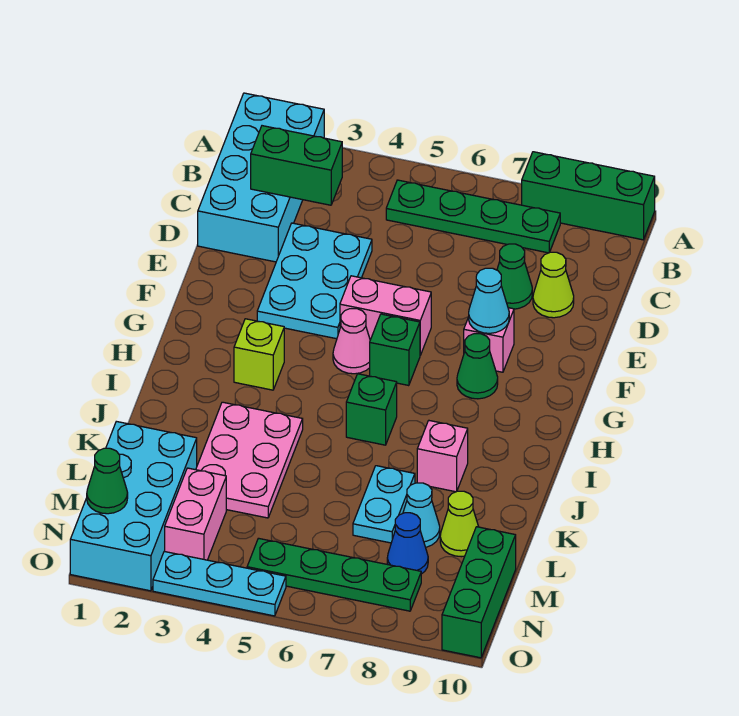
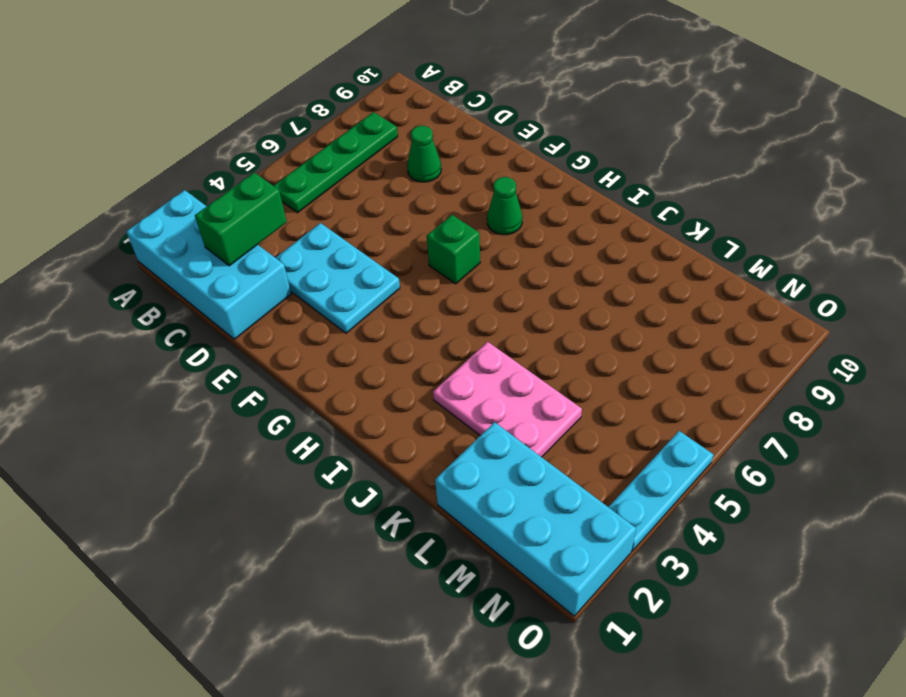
none -> green brick A8:A10 level 1
none -> lime cone D9 level 1
none -> pink brick F5:F6 level 1

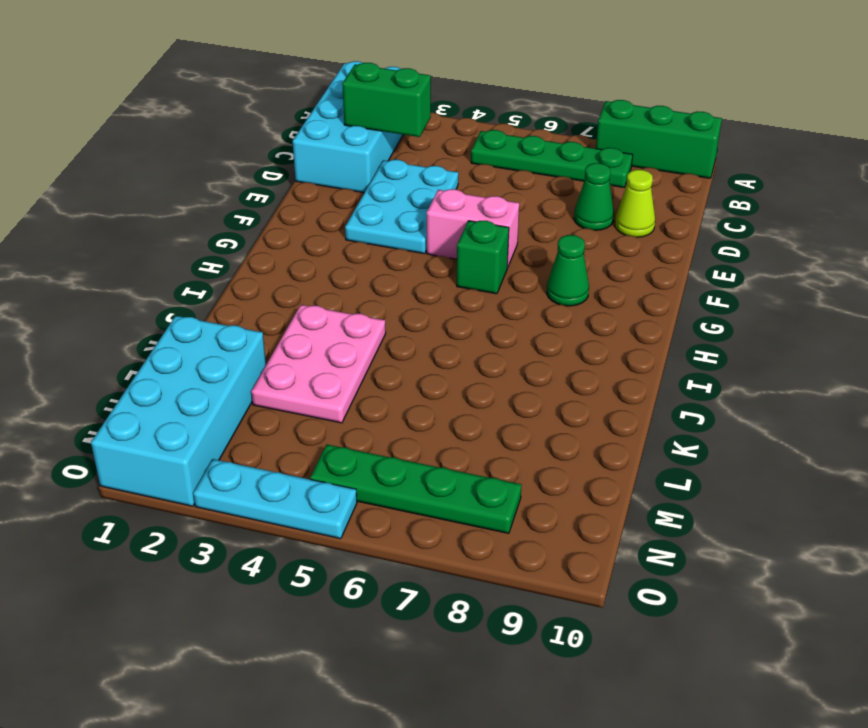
none -> pink brick F8 level 1
none -> pink cone G5 level 1
none -> lime brick H3 level 1

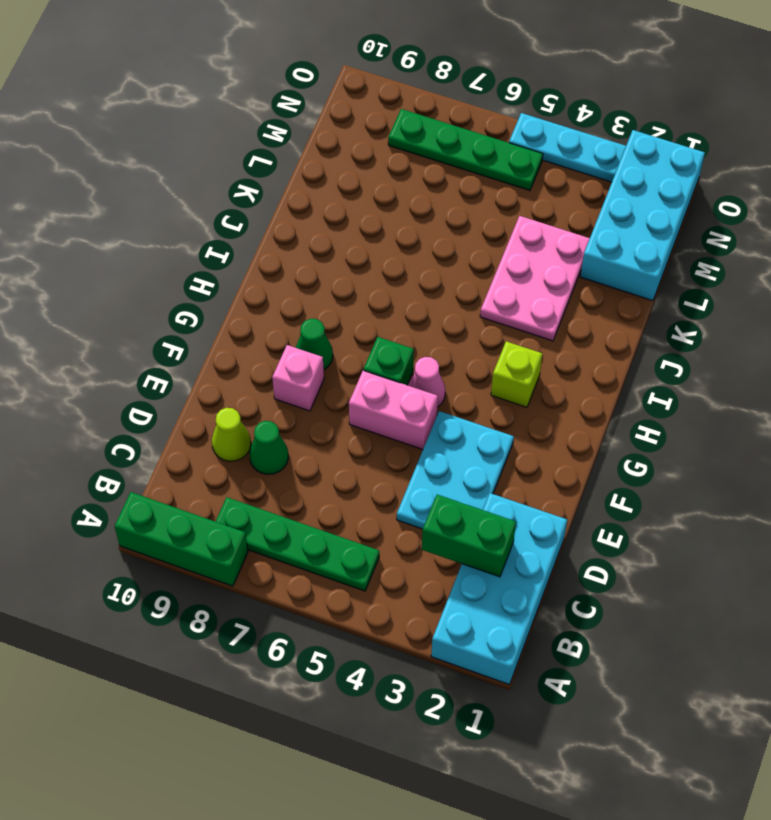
none -> green brick I6 level 1
none -> pink brick J8 level 1
none -> cyan plate K7:L7 level 1

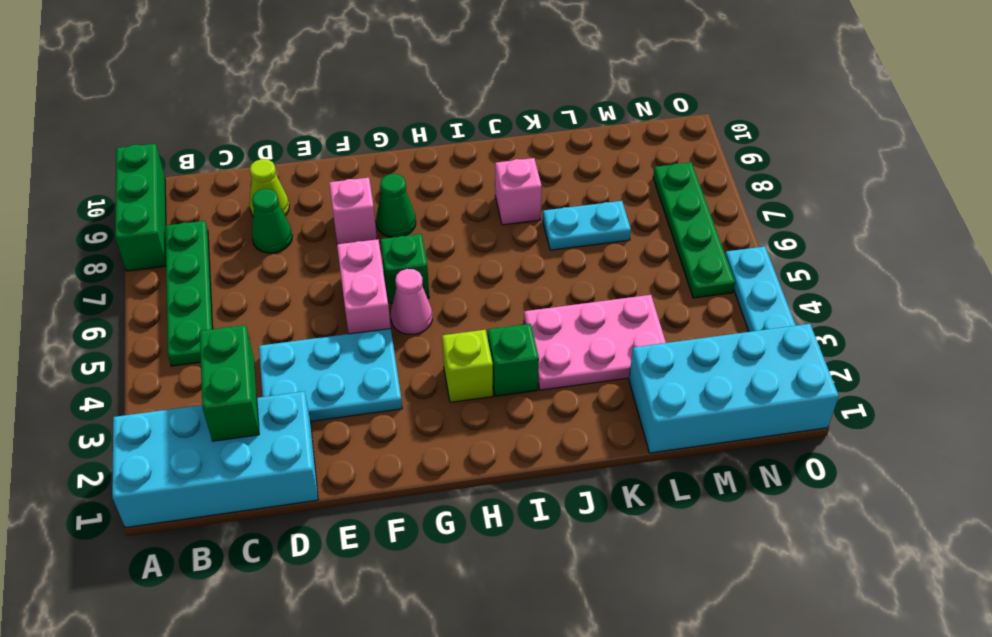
green brick I3 level 1 -> green brick I6 level 1
none -> cyan cone L8 level 1
none -> lime cone L9 level 1
none -> pink brick M3:N3 level 1

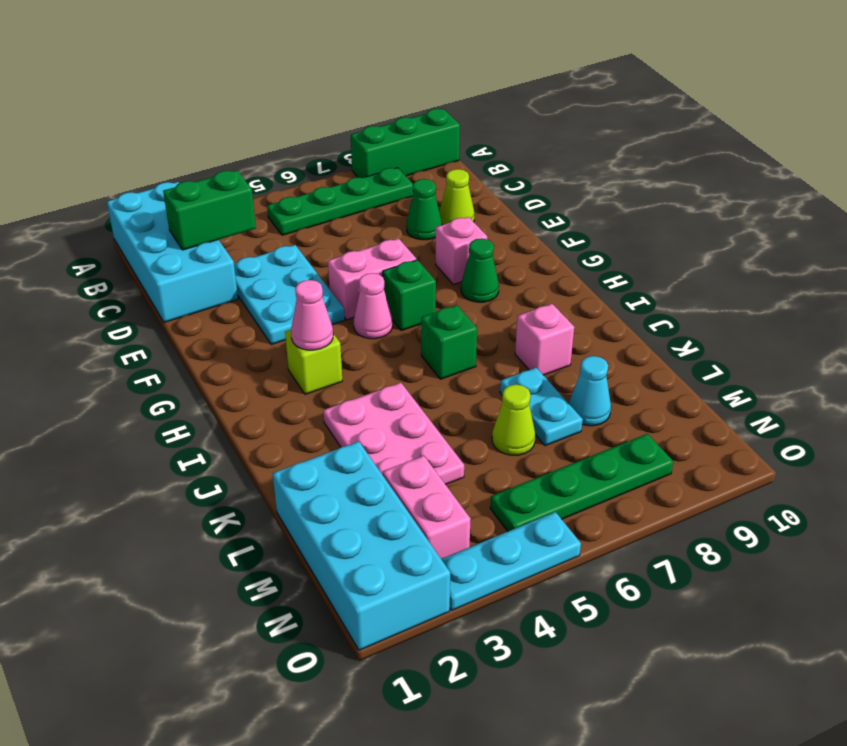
pink cone H3 level 2 -> none
lime cone L6 level 1 -> lime cone L9 level 1
none -> blue cone M8 level 1
none -> green brick M10:O10 level 1
none -> cyan cone F8 level 2

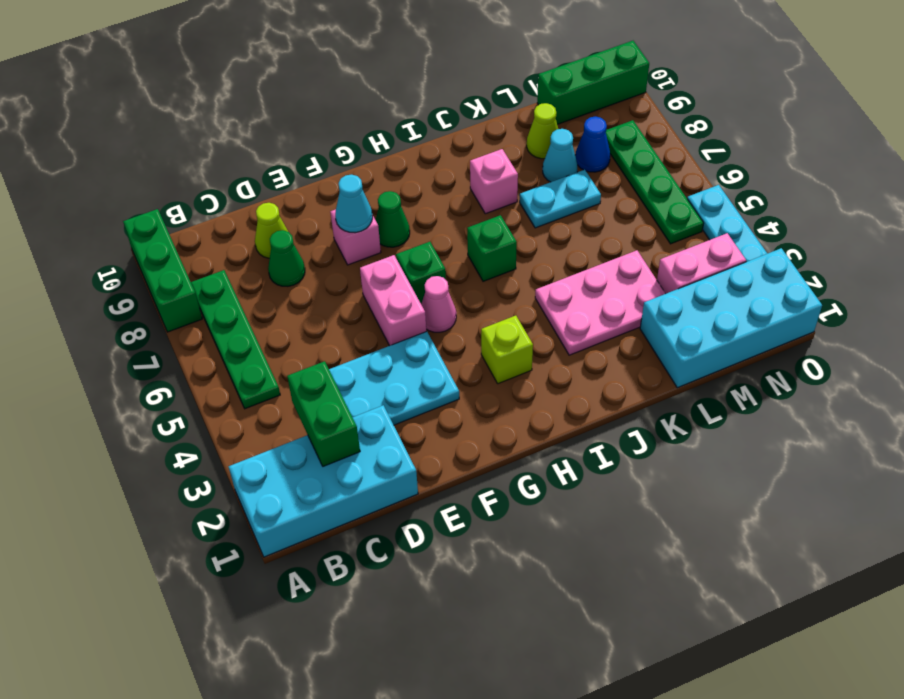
none -> green cone N1 level 2

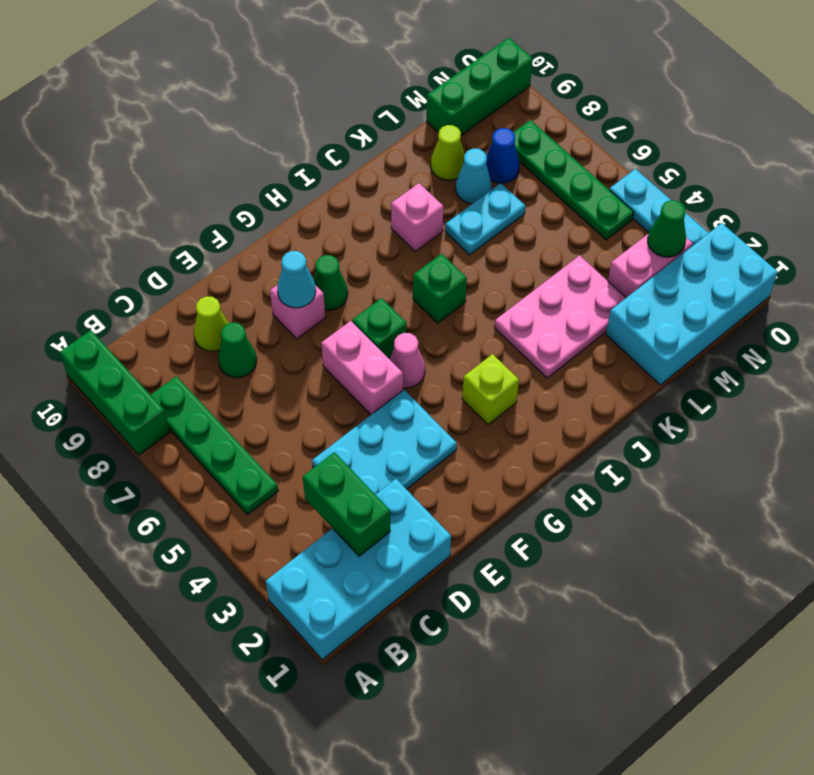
green cone N3 level 2 -> green cone N1 level 2

